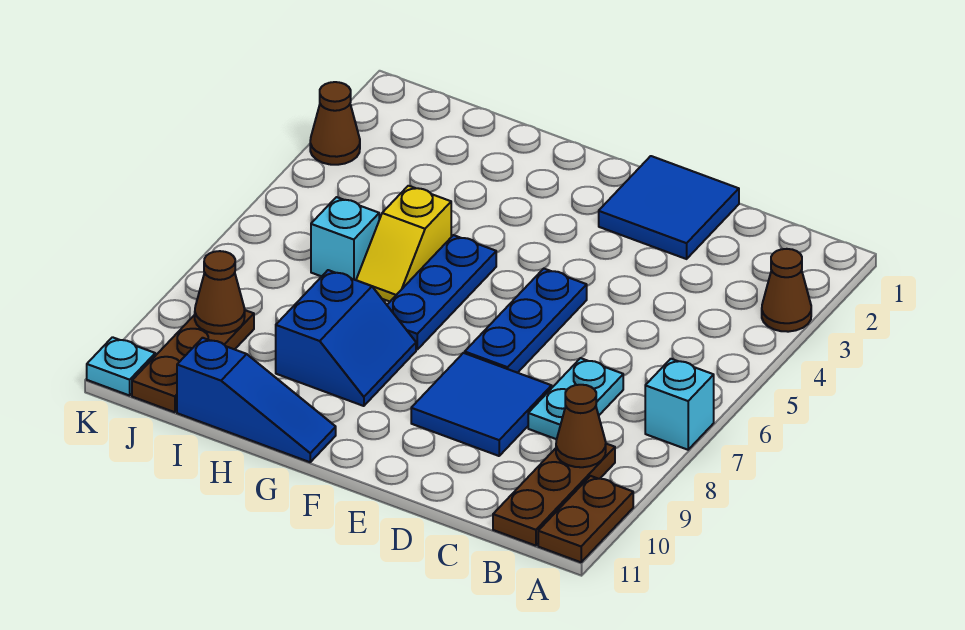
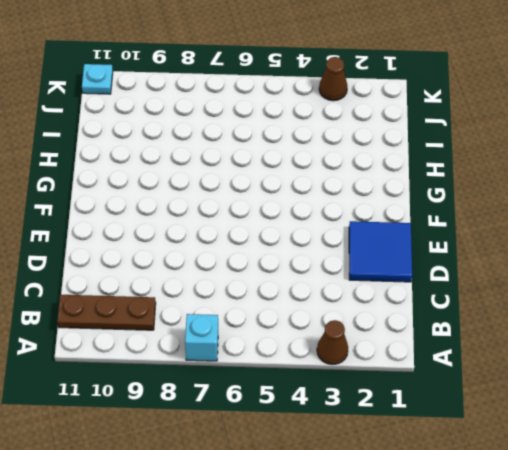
none -> brown plate A10:A11 level 1
none -> cyan plate C7:C8 level 1
none -> blue tile D8:E9 level 1

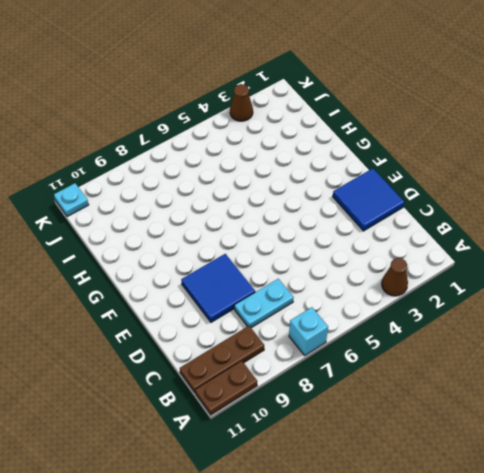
none -> blue plate E5:E7 level 1
none -> blue plate G5:G7 level 1
none -> blue slope G8:H9 level 1 top H

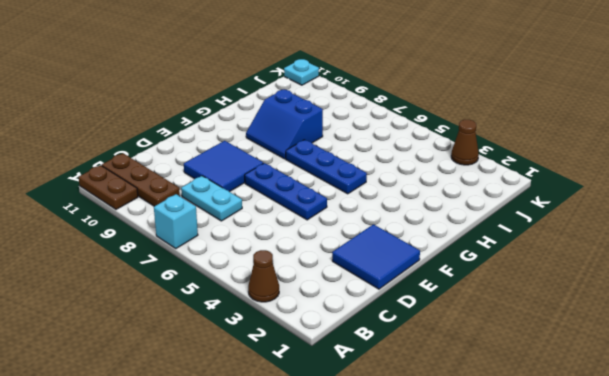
none -> blue slope G11:I11 level 1 top I
none -> yellow slope H5:H6 level 1 top 5
none -> cyan brick I6 level 1

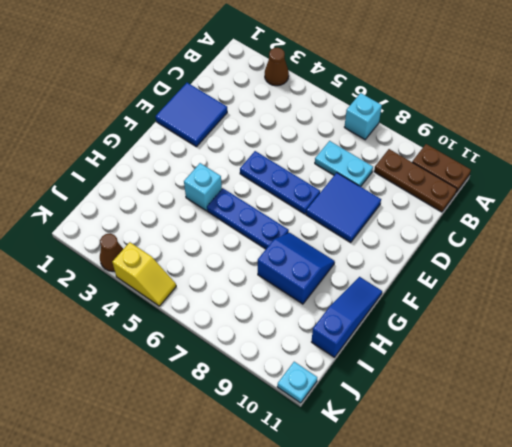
cyan brick G4 level 1 -> cyan brick I6 level 1
yellow slope K4:K5 level 1 top 4 -> yellow slope H5:H6 level 1 top 5
none -> brown plate J9:J11 level 1
none -> brown cone B9 level 2
none -> brown cone J9 level 2

